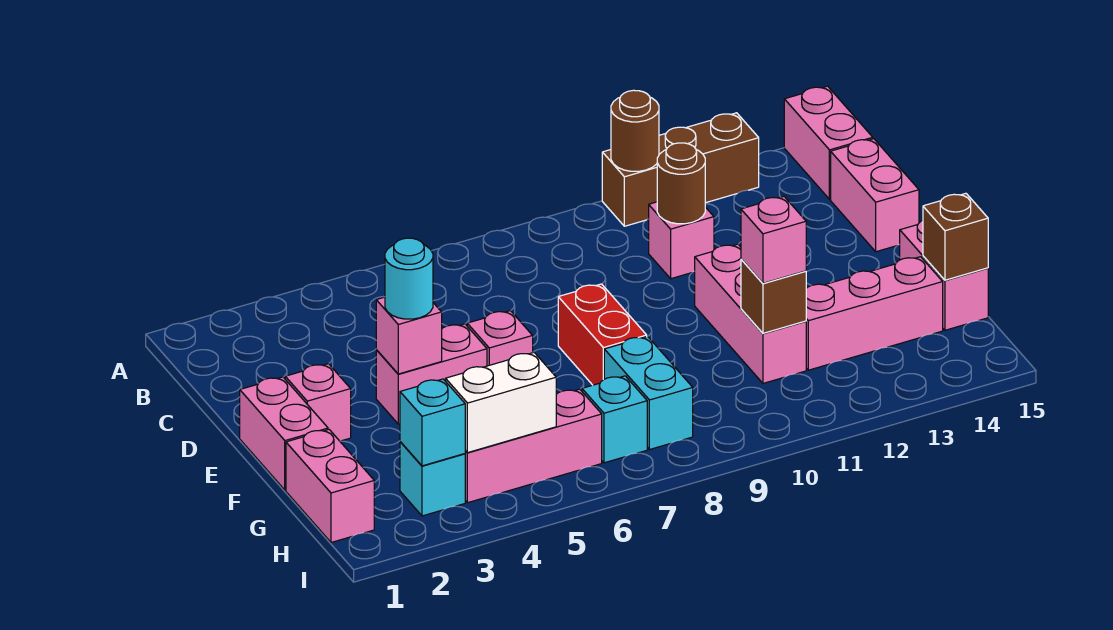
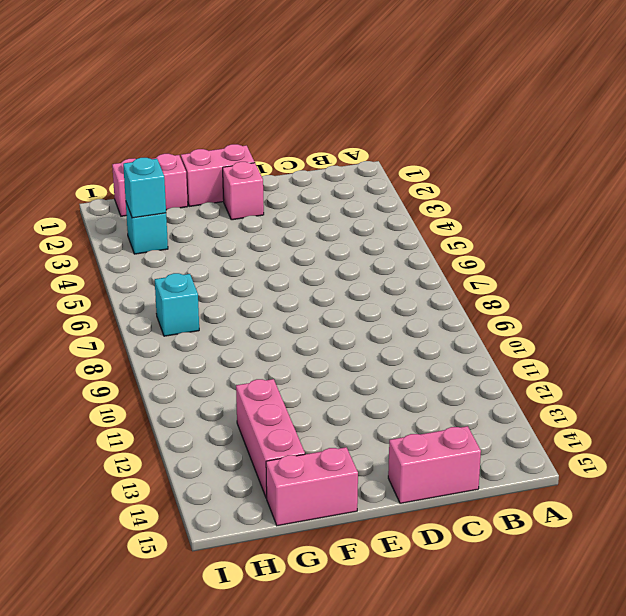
none -> brown brick A11:A13 level 1
none -> pink brick A15:B15 level 1
none -> pink brick C11 level 1

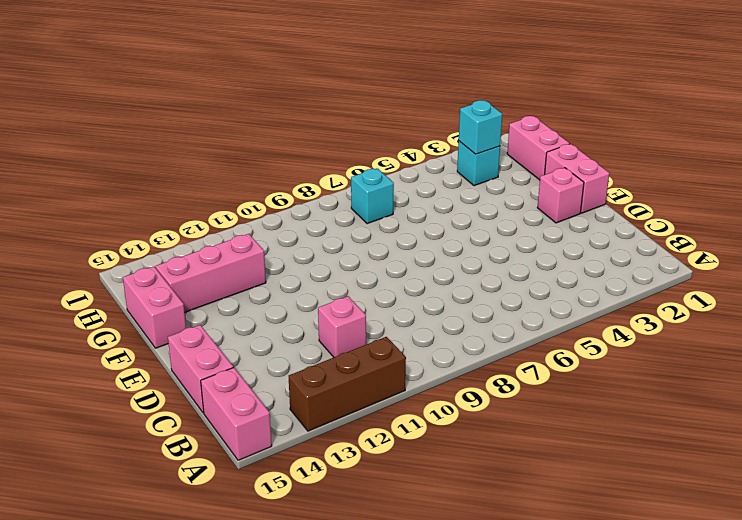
none -> pink brick E4:E5 level 1
none -> pink brick E6 level 1
none -> red brick E8:F8 level 1

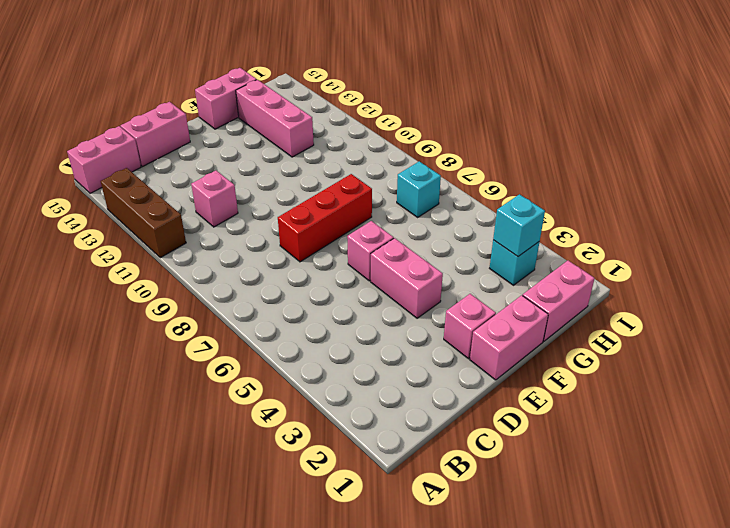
red brick D8:F8 level 1 -> red brick E8:F8 level 1
none -> pink brick E11:G11 level 1
none -> cyan brick G8:H8 level 1
none -> pink brick H4:H6 level 1

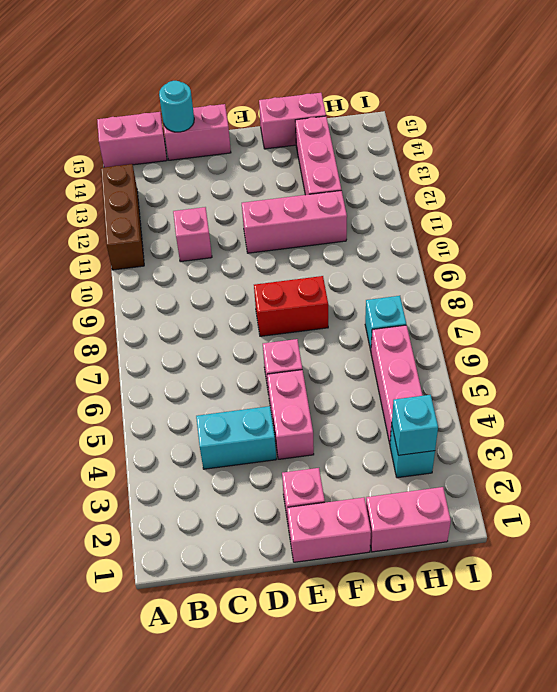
cyan brick C4:D4 level 1 -> cyan brick G8:H8 level 1
cyan round brick C15 level 2 -> cyan round brick E4 level 3
none -> brown round brick A11 level 2
none -> brown round brick C11 level 2
none -> pink brick E4 level 2

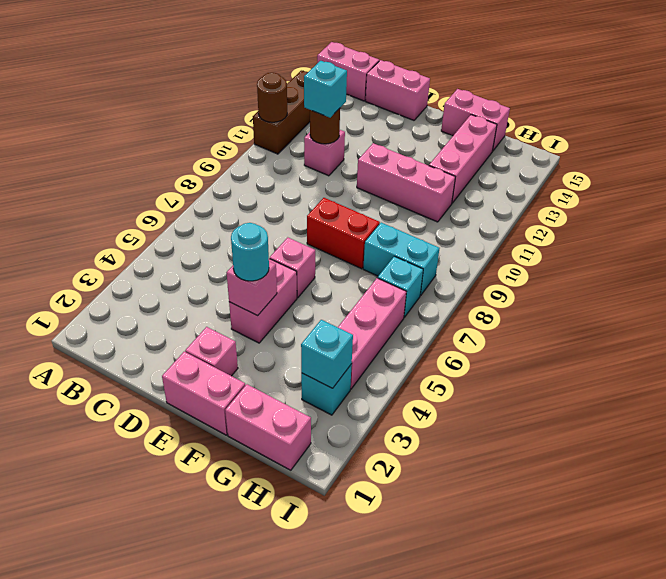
cyan brick C11 level 3 -> none
none -> brown brick G11 level 2
none -> brown brick G15 level 2
none -> white brick H4:H5 level 2

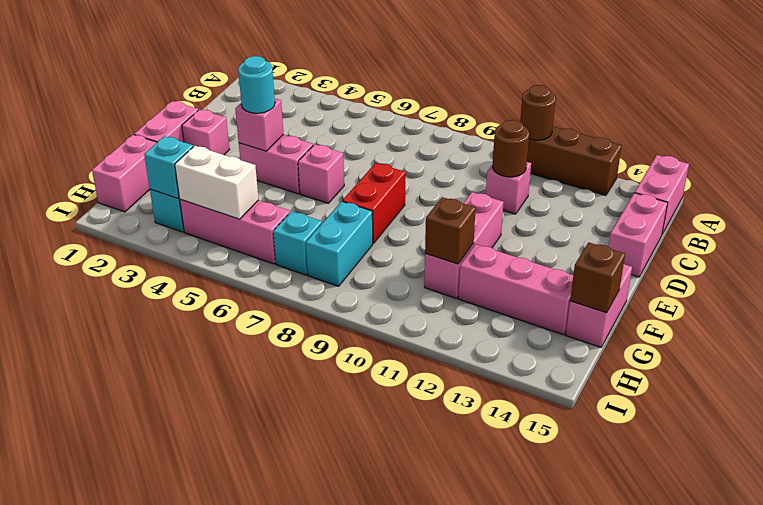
none -> pink brick G11 level 3

